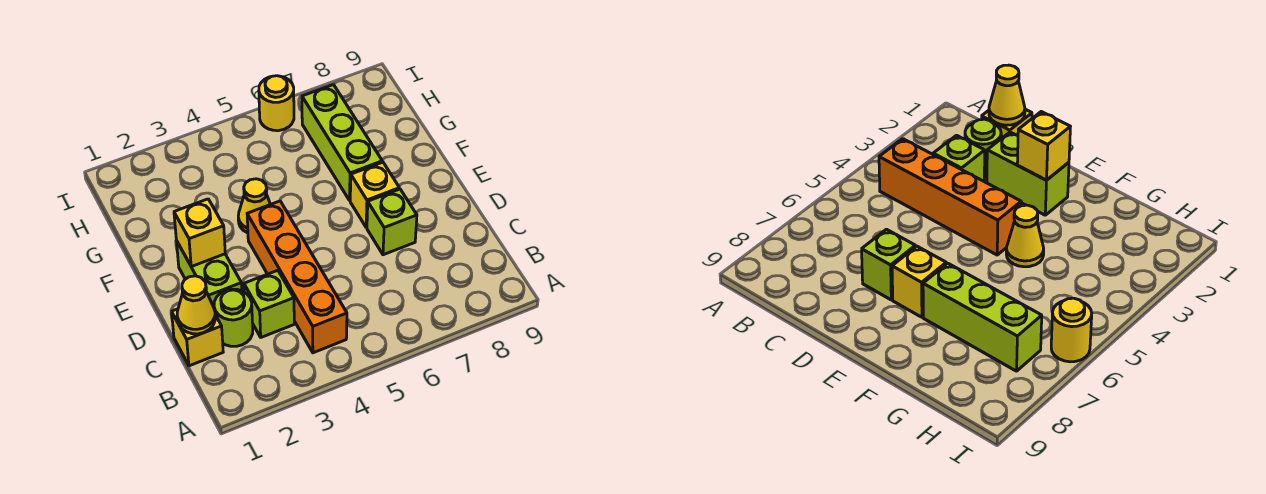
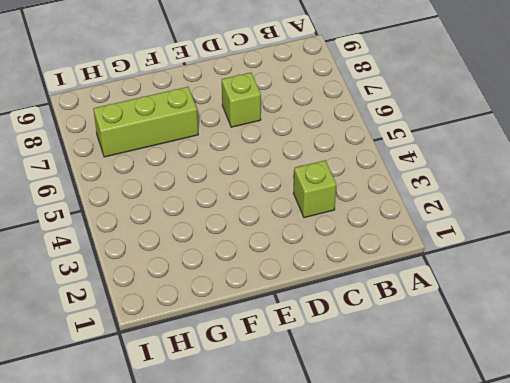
none -> orange brick B4:E4 level 1
none -> yellow brick C1 level 1
none -> lime round brick C2 level 1

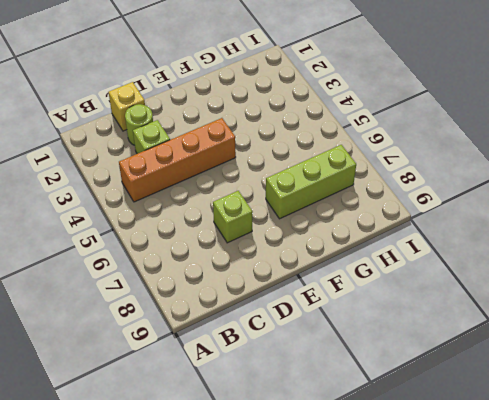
none -> lime brick D2:E2 level 1
none -> yellow brick E7 level 1
none -> yellow cone F4 level 1

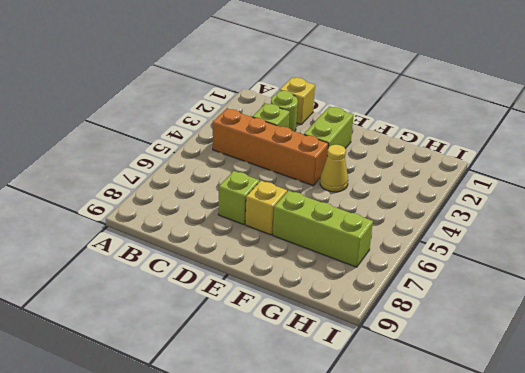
lime brick E2:E3 level 1 -> lime brick D2:E2 level 1
none -> yellow round brick I6 level 1
none -> yellow cone C1 level 2
none -> yellow brick E2 level 2

